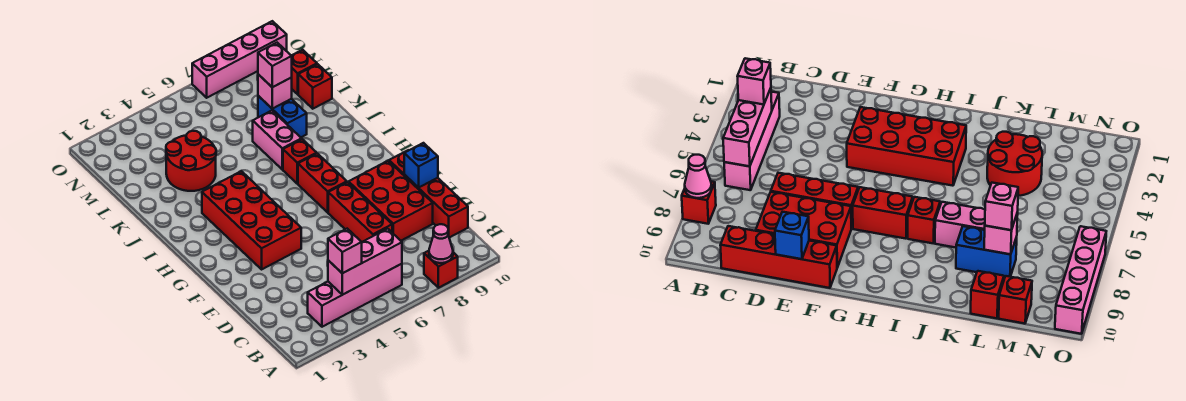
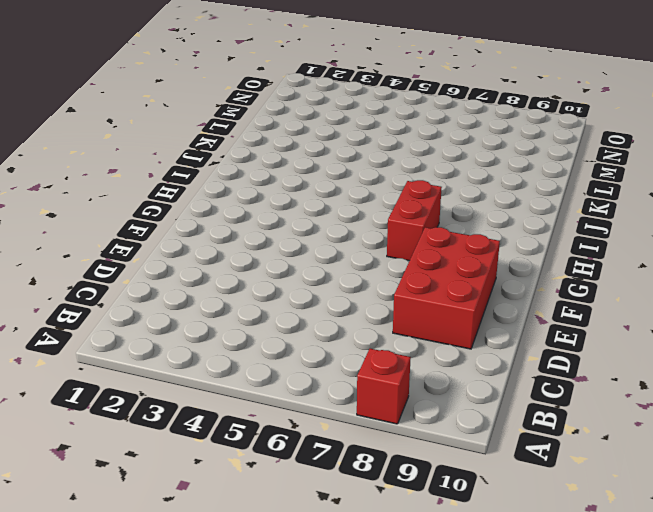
none -> pink brick B3:B6 level 1
none -> red brick C10:F10 level 1
none -> red brick D7:F7 level 1

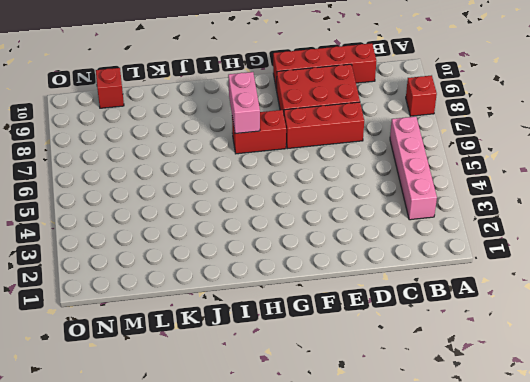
pink brick H7:H8 level 2 -> pink brick J7:K7 level 1
none -> red brick F3:I4 level 1
none -> red brick I7 level 1
none -> red round brick K3:L4 level 1

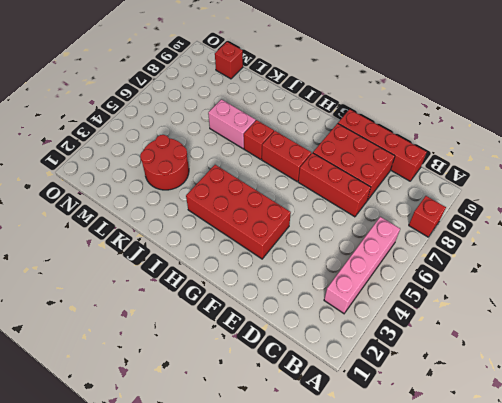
none -> blue brick K8:L8 level 1
none -> red brick L10 level 1
none -> pink brick O7:O10 level 1

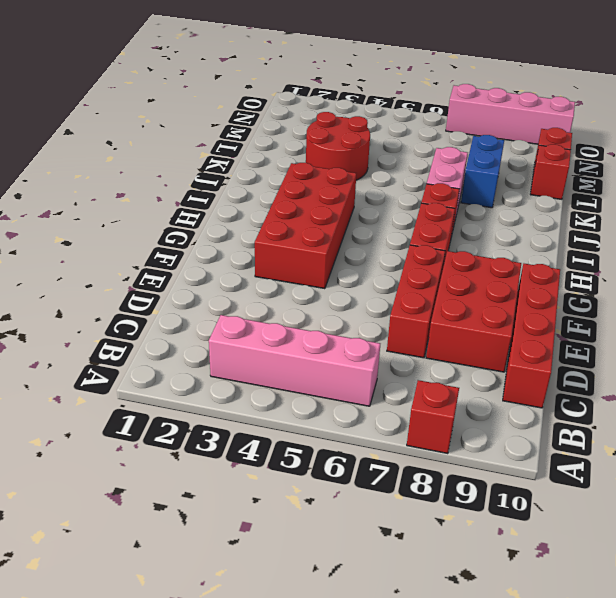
none -> pink cone A8 level 2
none -> pink brick B4:B6 level 2
none -> blue brick E10 level 2

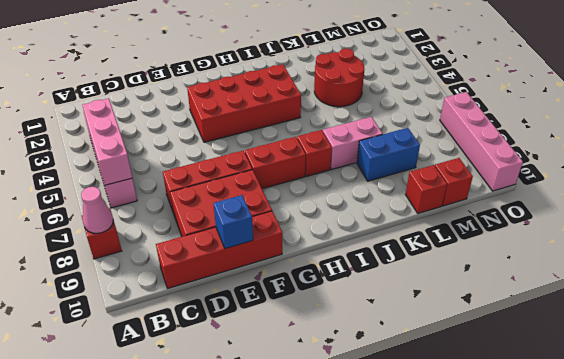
none -> pink brick L8 level 2
none -> pink brick B4 level 3
none -> pink brick L8 level 3

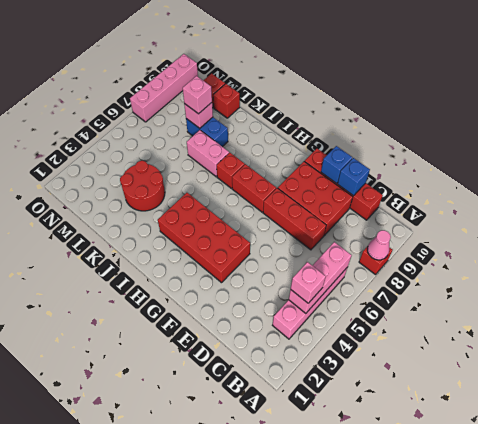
blue brick D10 level 2 -> none

